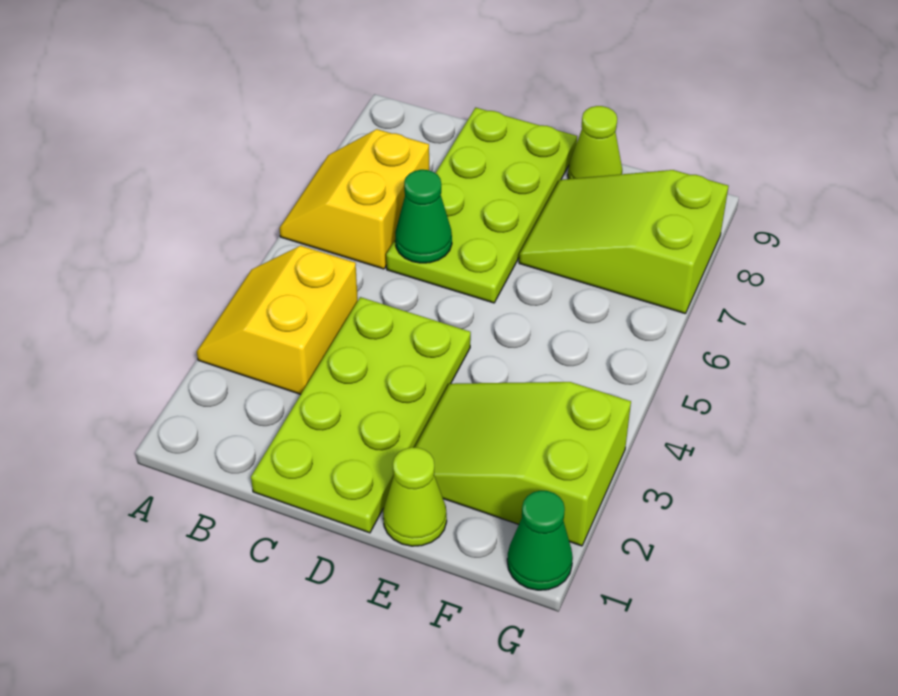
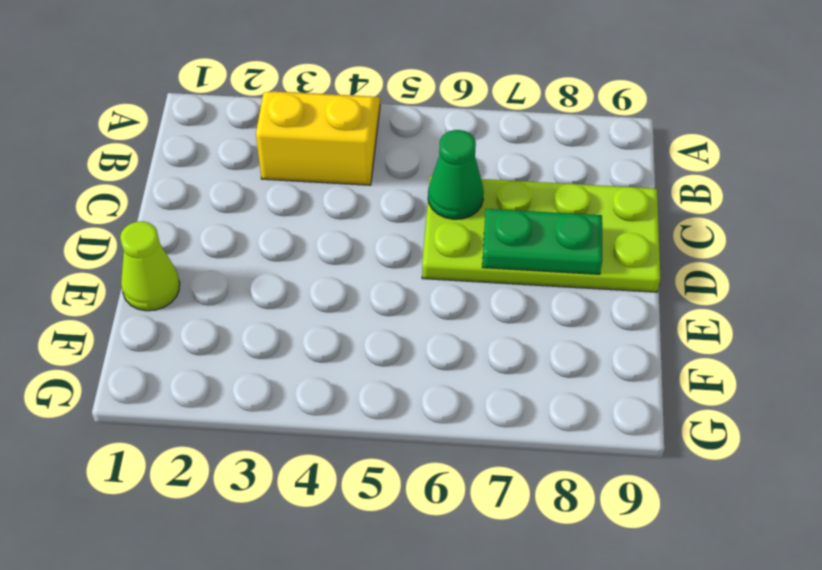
green plate D7:D8 level 2 -> none
none -> yellow slope A6:B7 level 1 top B
none -> lime plate C1:D4 level 1

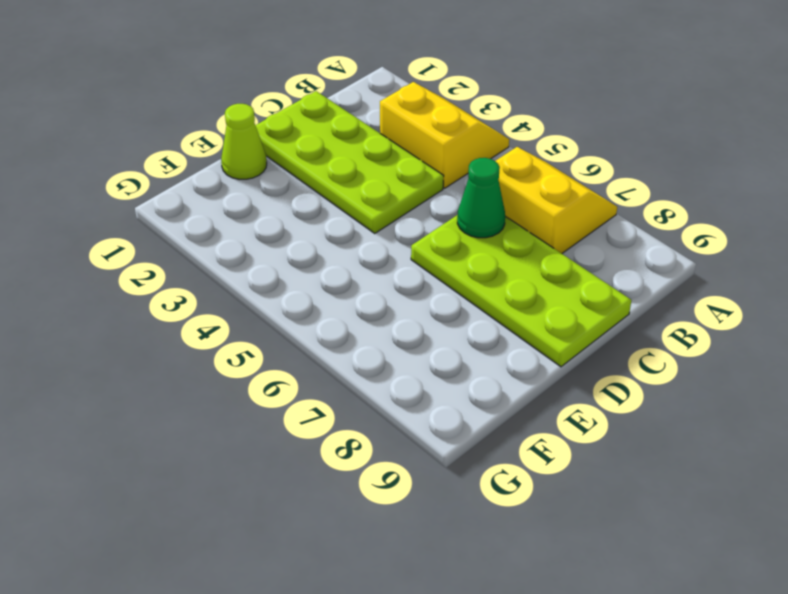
none -> lime slope E2:G3 level 1 top G
none -> lime slope E7:G8 level 1 top G

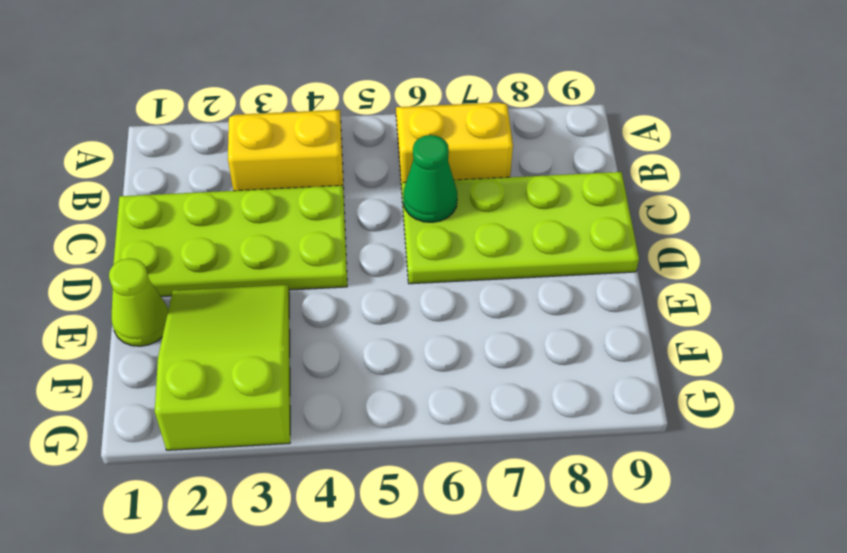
none -> lime slope E7:G8 level 1 top G
none -> lime cone E9 level 1

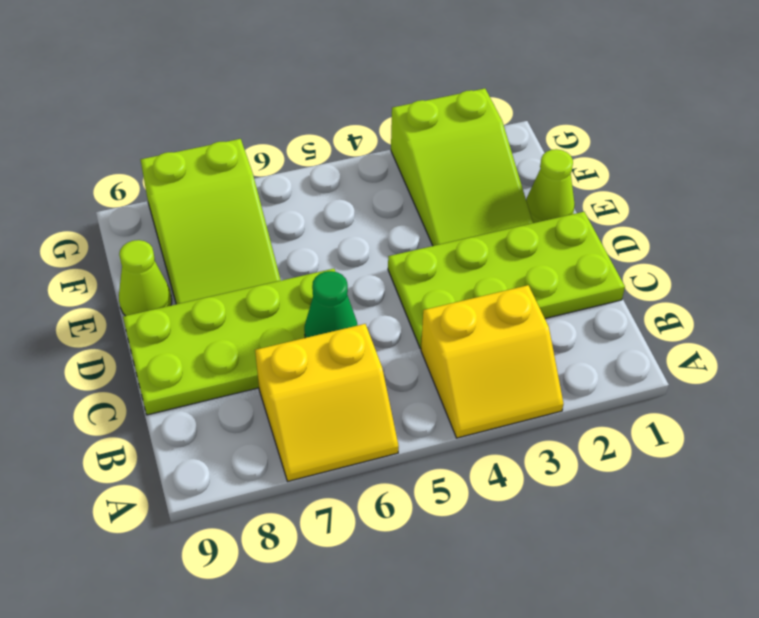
none -> green cone G1 level 1

